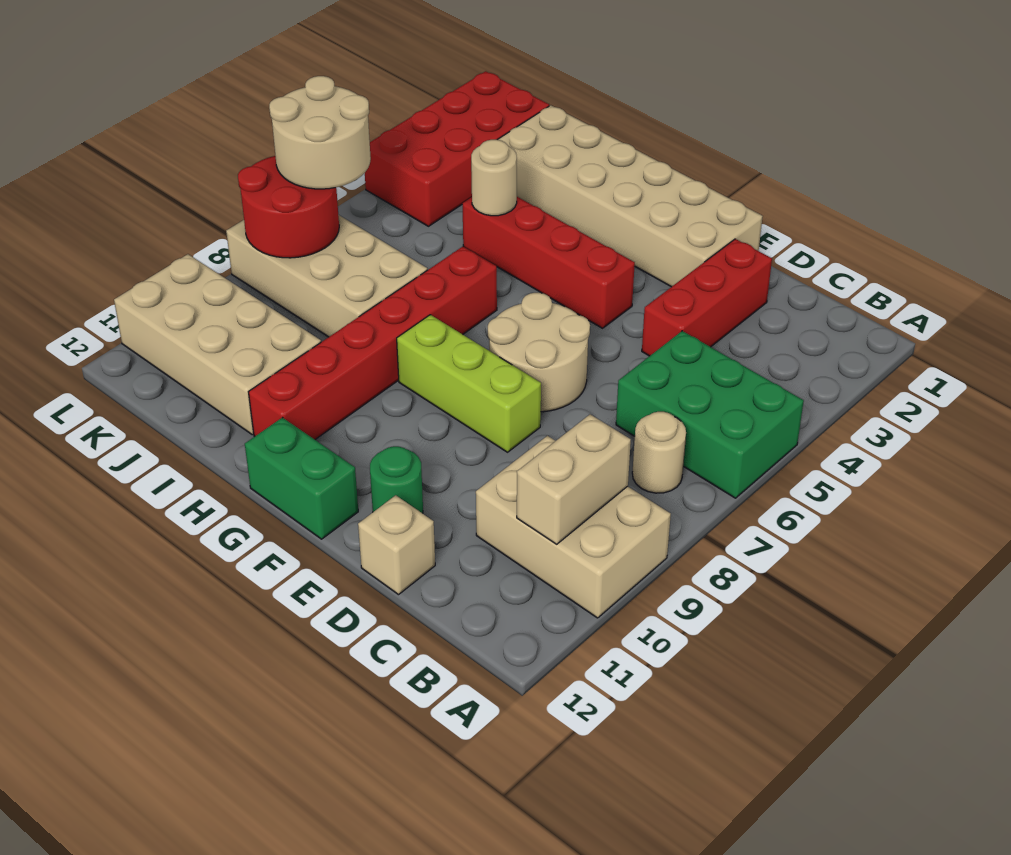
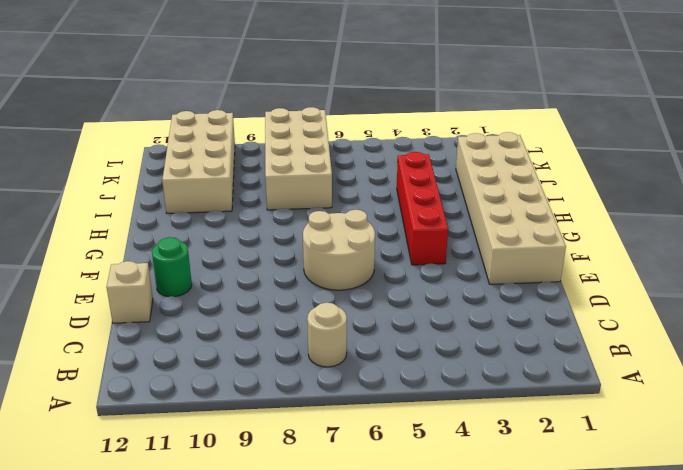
none -> green brick A5:C6 level 1
none -> tan brick A9:C10 level 1
none -> red brick D2:D4 level 1

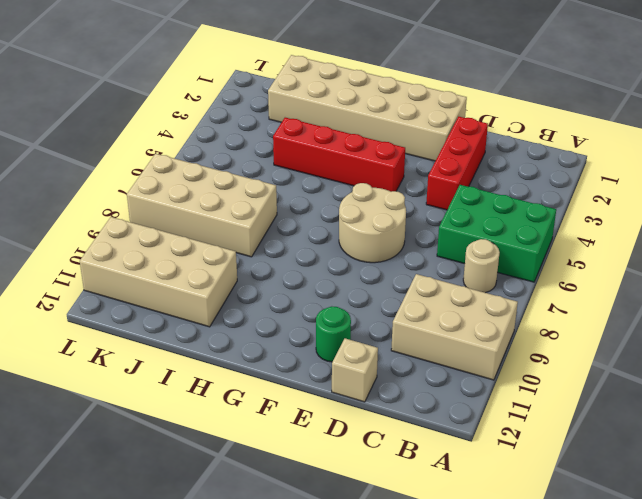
none -> lime brick E8:G8 level 1
none -> green brick F12:G12 level 1
none -> red brick H6:H11 level 1

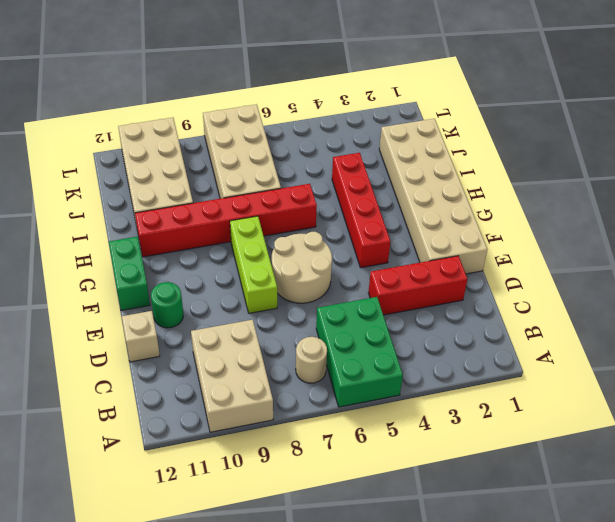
none -> red brick K1:L4 level 1
none -> tan brick B9:B10 level 2
none -> tan round brick I4 level 2

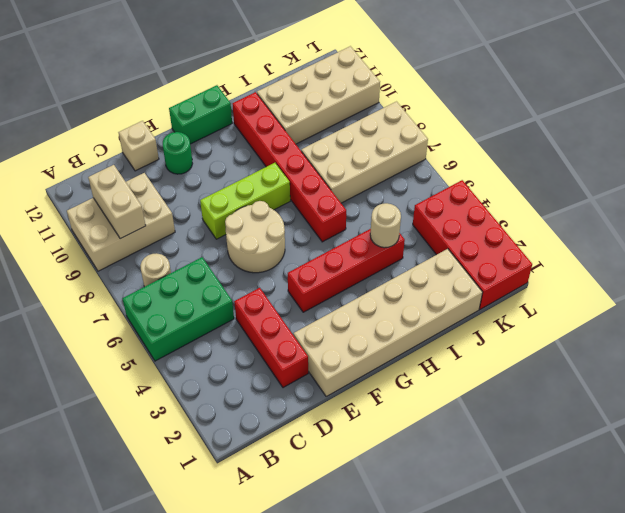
none -> red round brick K7:L8 level 2
none -> tan round brick K6:L7 level 3

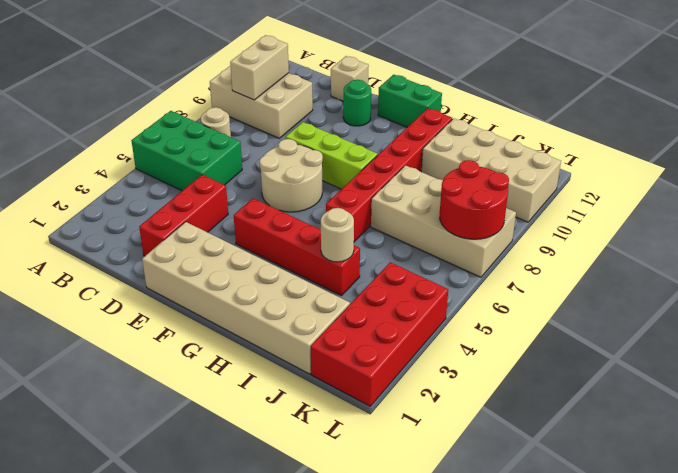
none -> tan round brick K6:L7 level 3

